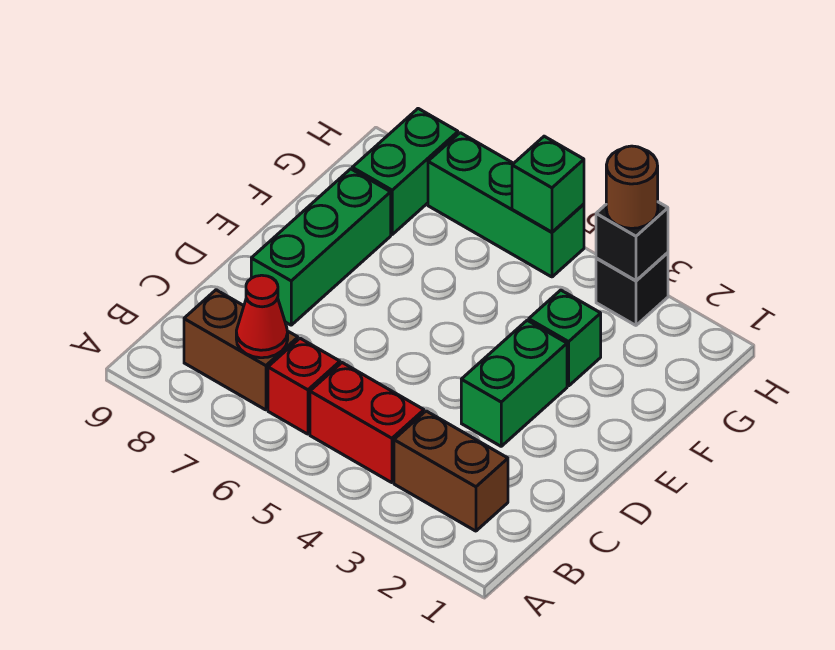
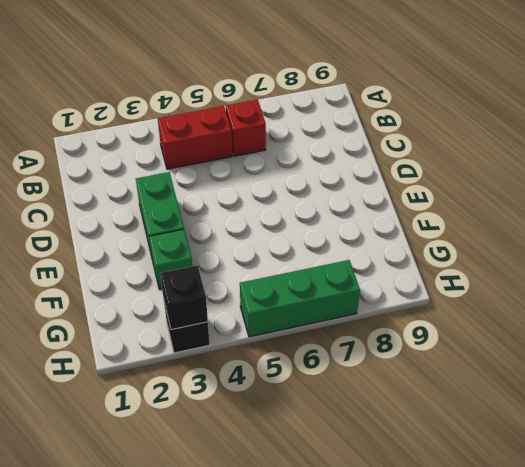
none -> brown brick B2:B3 level 1
none -> brown brick B7:B8 level 1
none -> green brick D8:F8 level 1

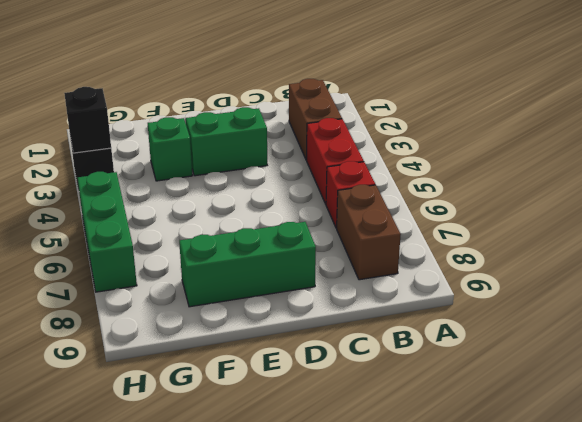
none -> green brick G8:H8 level 1
none -> red cone B7 level 2
none -> green brick H5 level 2

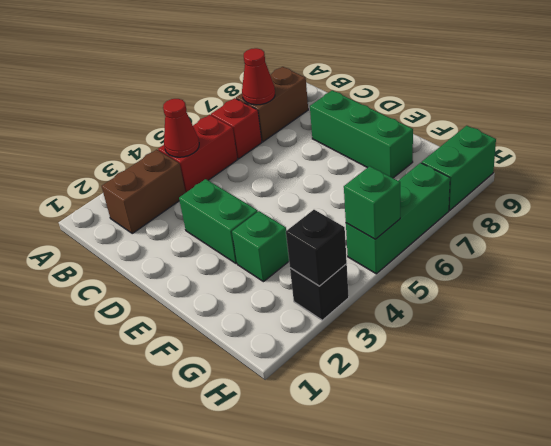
red cone B4 level 2 -> none
green brick H8:H9 level 1 -> green brick G8:H8 level 1
none -> brown round brick H3 level 3

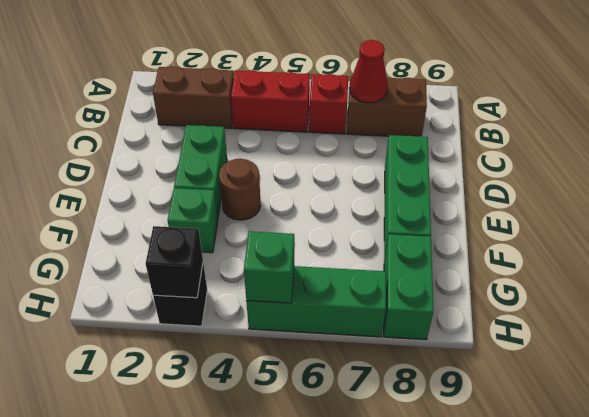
brown round brick E4 level 1 -> brown round brick H3 level 3

